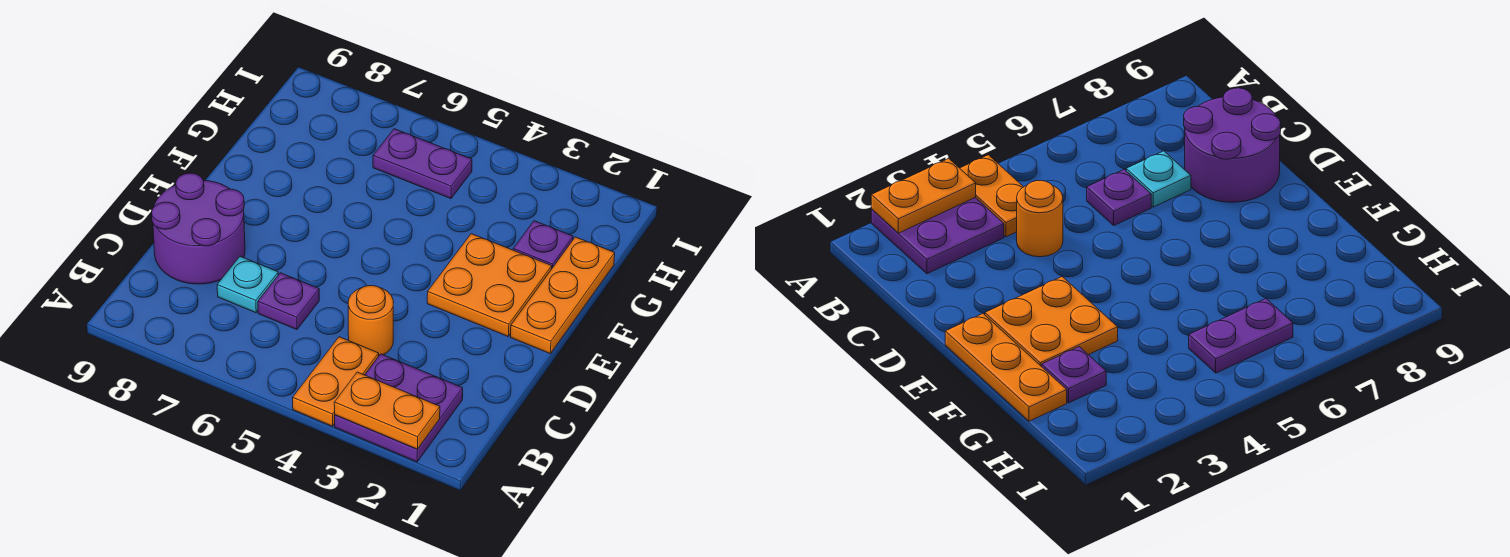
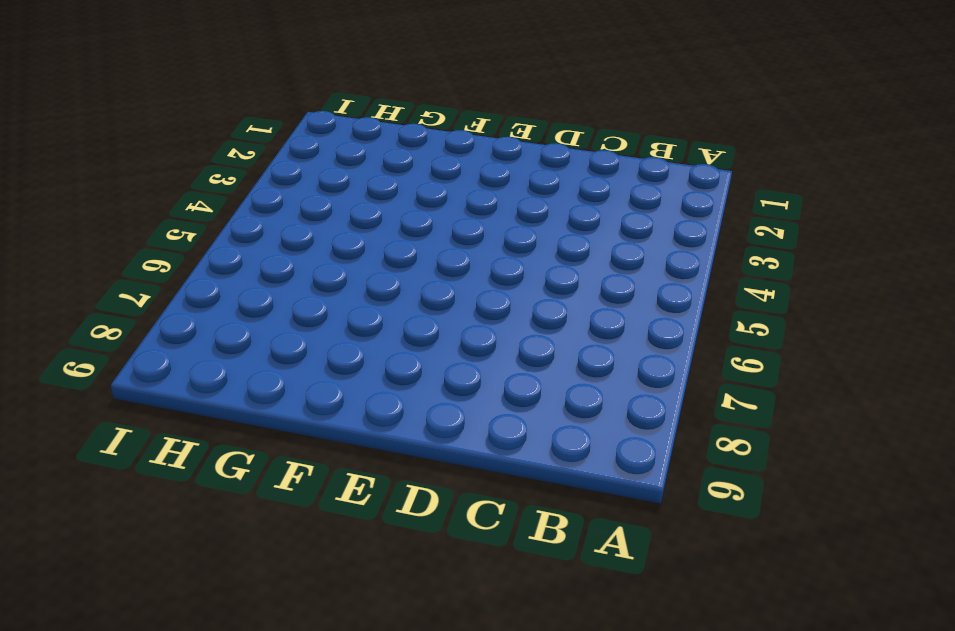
none -> purple plate A2:B3 level 1
none -> orange plate A4:B4 level 1

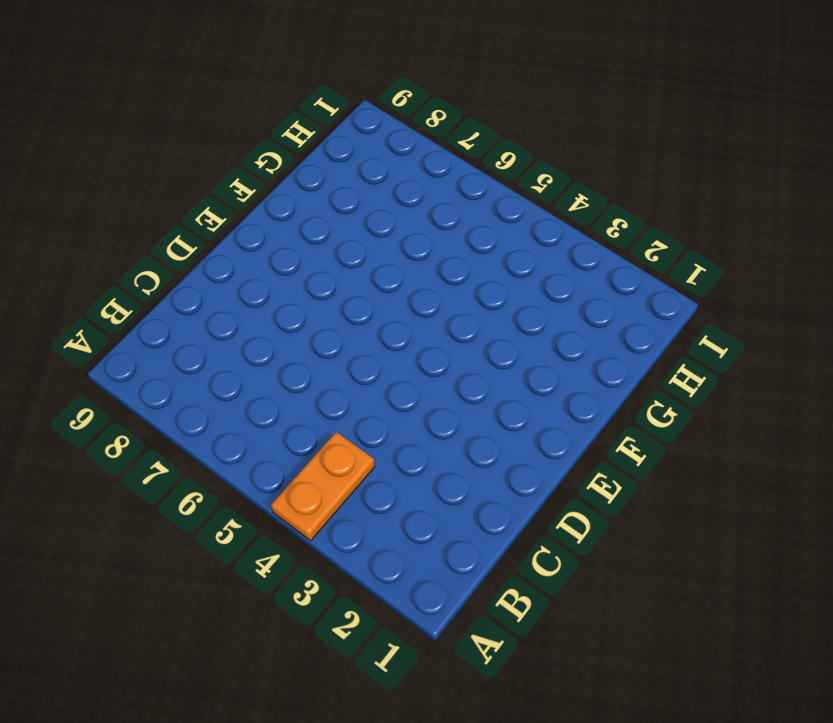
none -> purple plate A2:B3 level 1
none -> orange round brick C4 level 1

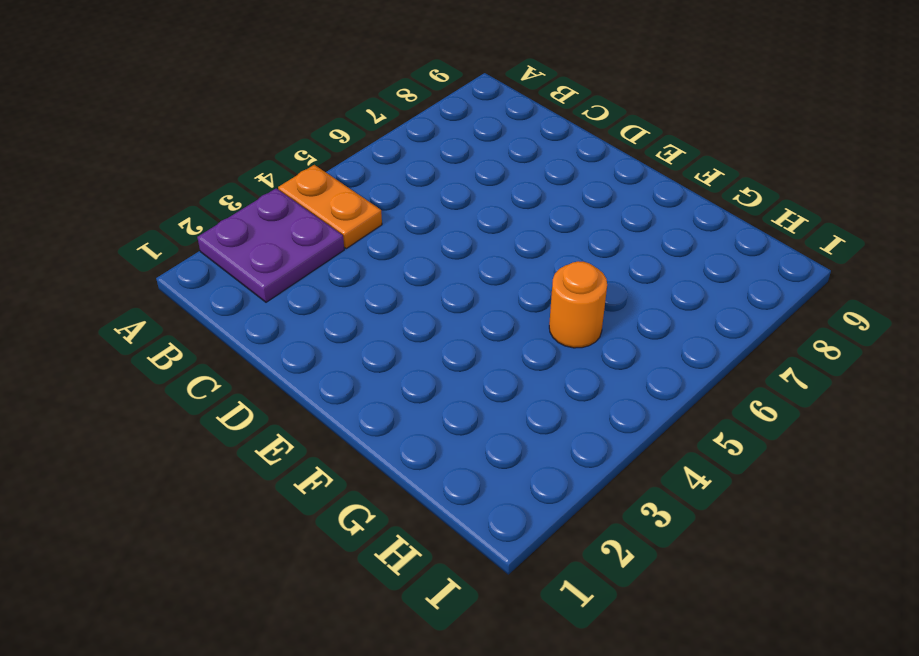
orange round brick G5 level 1 -> orange round brick C4 level 1
none -> purple plate C6 level 1
none -> cyan plate C7 level 1

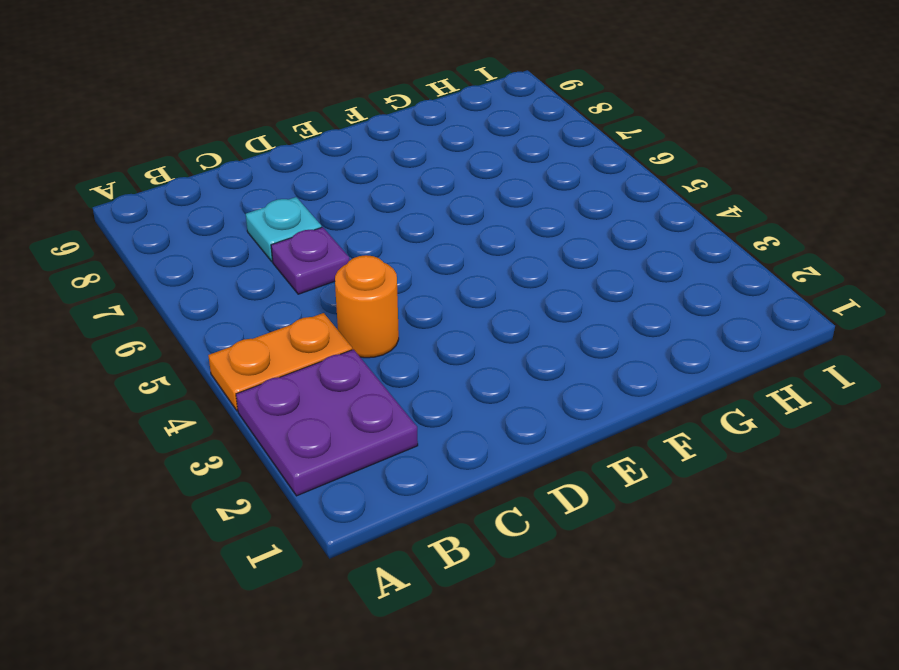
none -> purple round brick C8:D9 level 1
none -> orange plate E1:G1 level 1

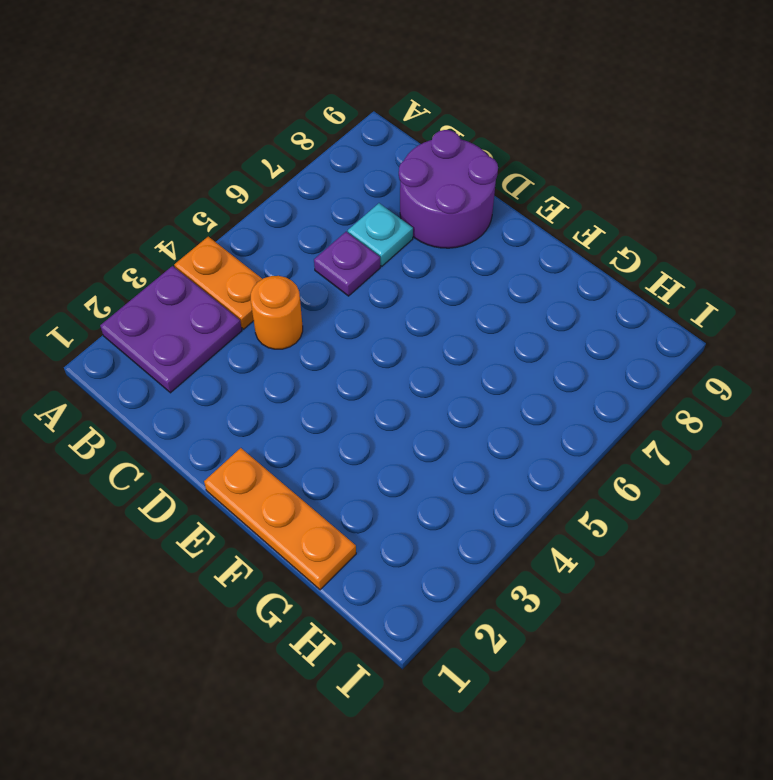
none -> orange plate E2:F3 level 1
none -> purple plate G2 level 1

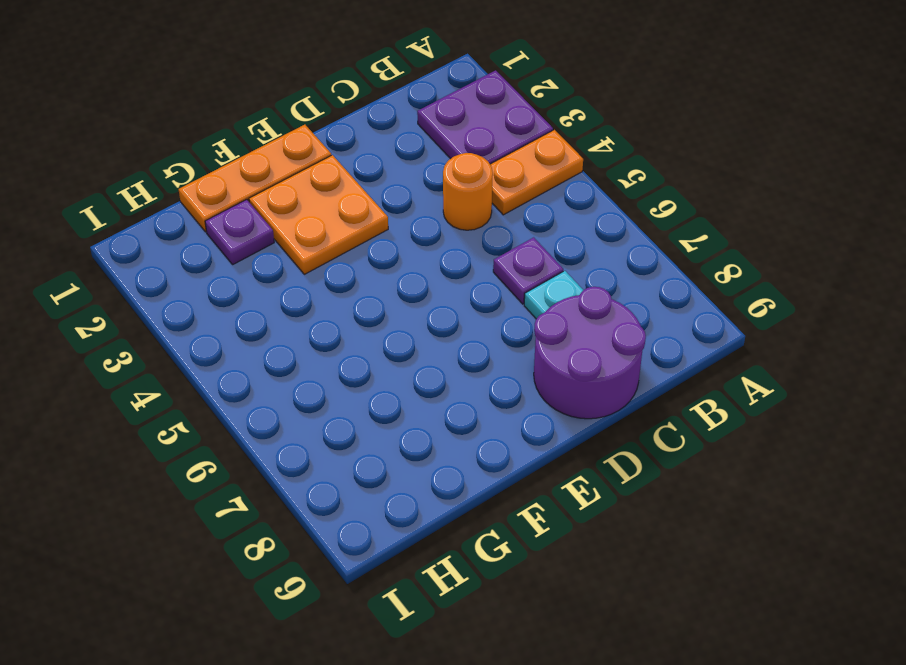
none -> purple plate H5:H6 level 1
none -> orange plate A2:A3 level 2

